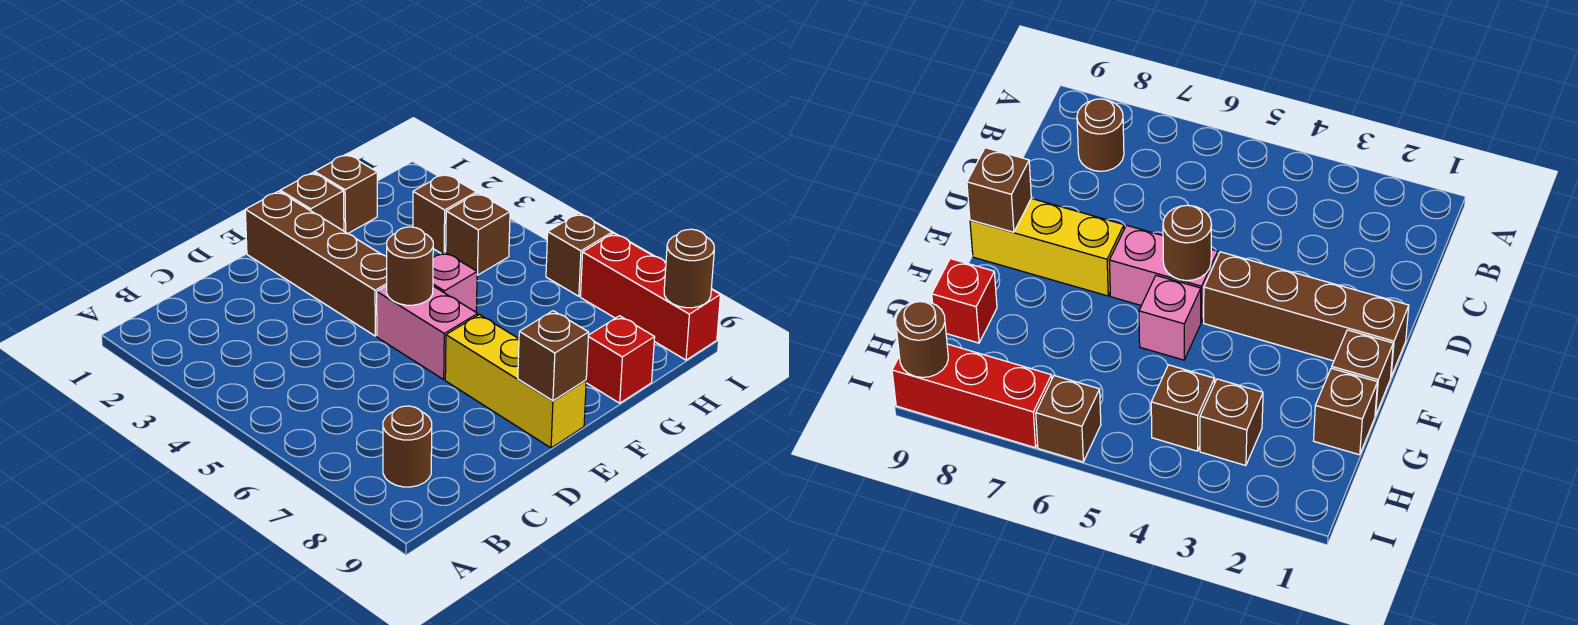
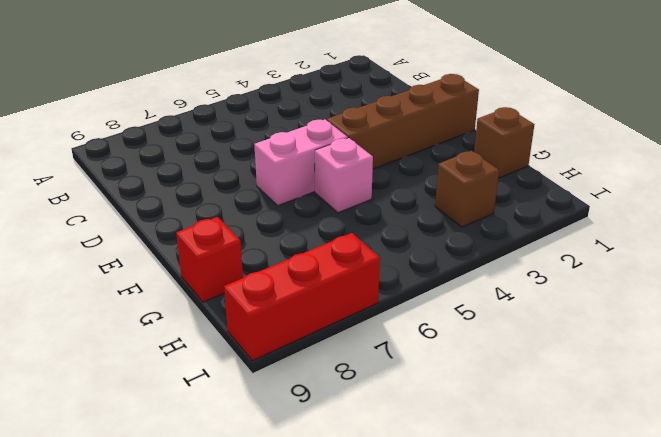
none -> brown round brick B8 level 1
none -> yellow brick E7:E9 level 1
none -> brown brick F1 level 1

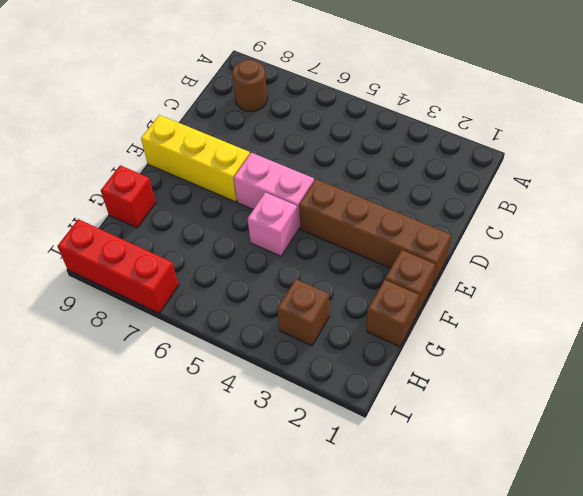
none -> brown brick H4 level 1
none -> brown brick I6 level 1
none -> brown round brick E5 level 2

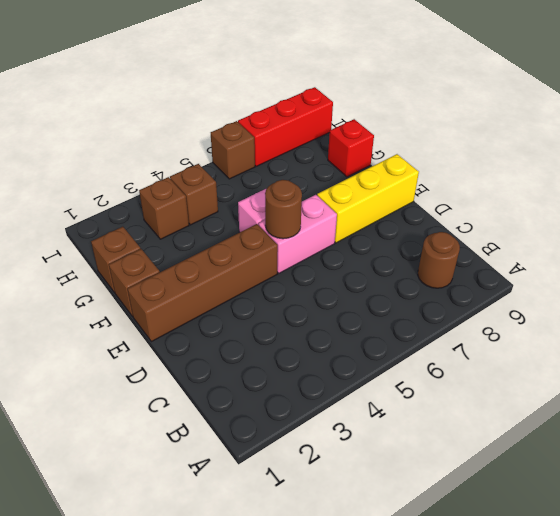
none -> brown brick E9 level 2
none -> brown round brick I9 level 2

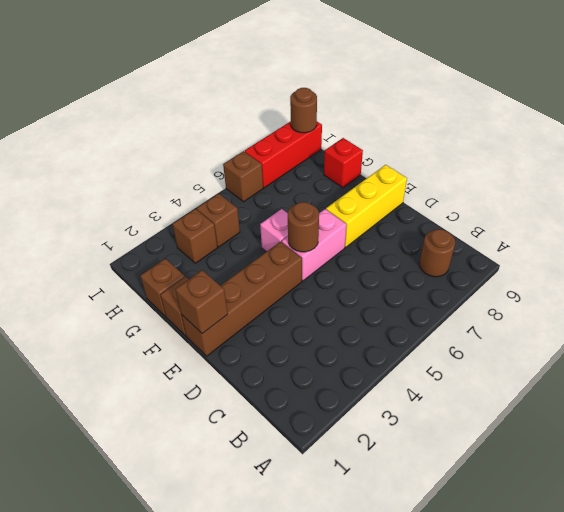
brown brick E1 level 2 -> brown brick E9 level 2

